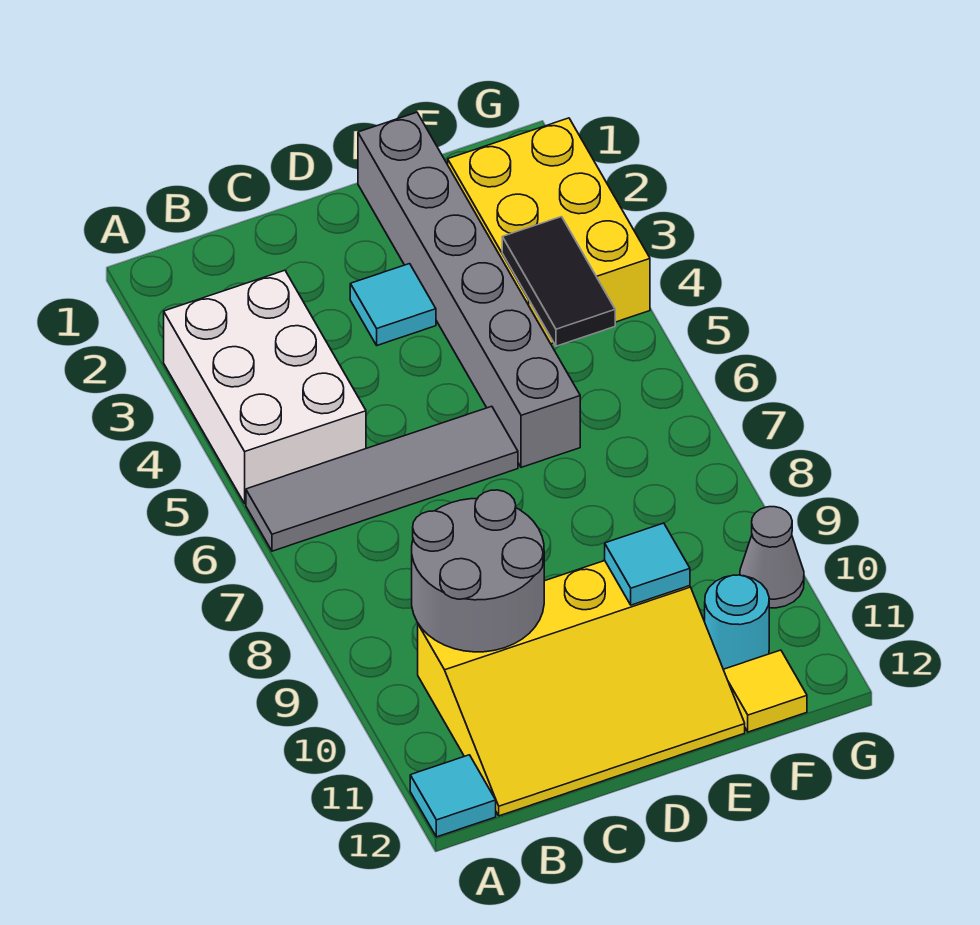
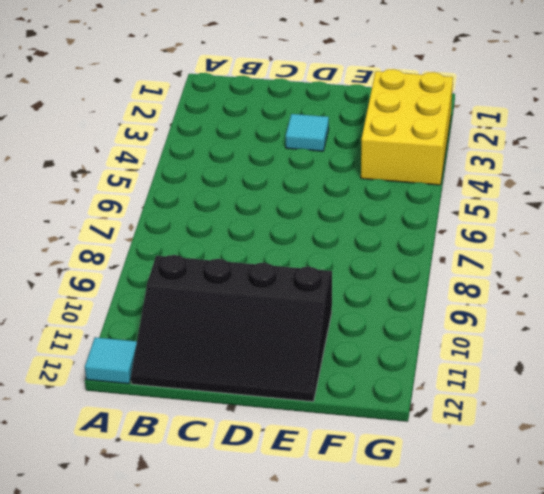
black slope B10:E12 level 1 top 10 -> yellow slope B10:E12 level 1 top 10
none -> white brick A3:B5 level 1
none -> grey tile A6:D6 level 1
none -> grey brick E1:E6 level 1

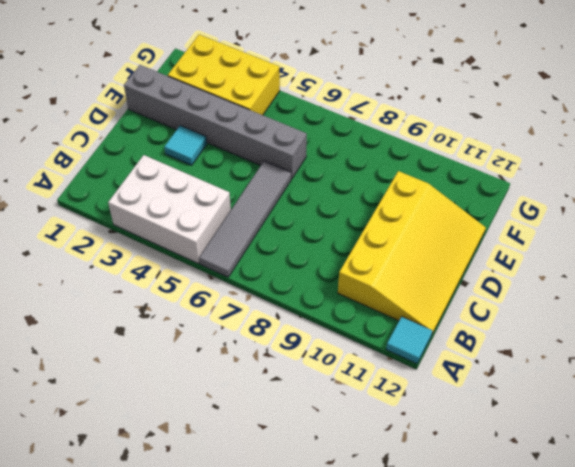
none -> cyan round brick F11 level 1
none -> yellow tile F12 level 1
none -> grey cone G10 level 1

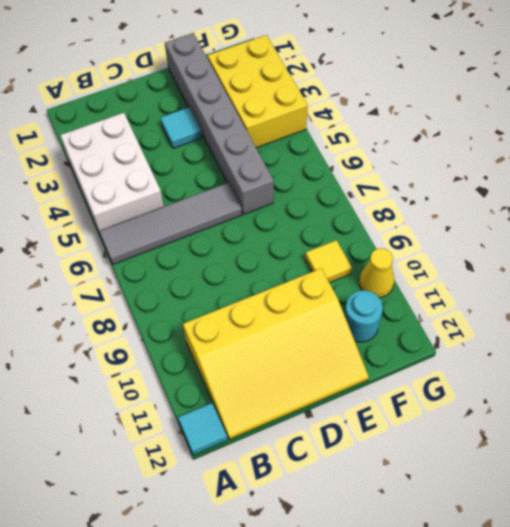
yellow tile F9 level 1 -> yellow tile F12 level 1
yellow cone G10 level 1 -> grey cone G10 level 1
none -> grey round brick B9:C10 level 2
none -> cyan tile E10 level 2
none -> black tile F4:F5 level 2

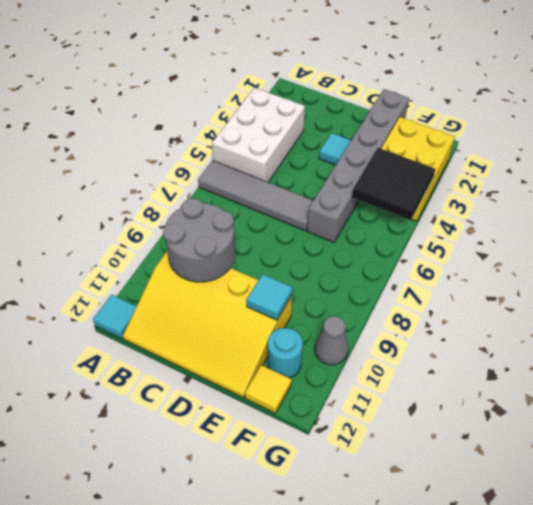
black tile F4:G5 level 2 -> black tile F4:F5 level 2

